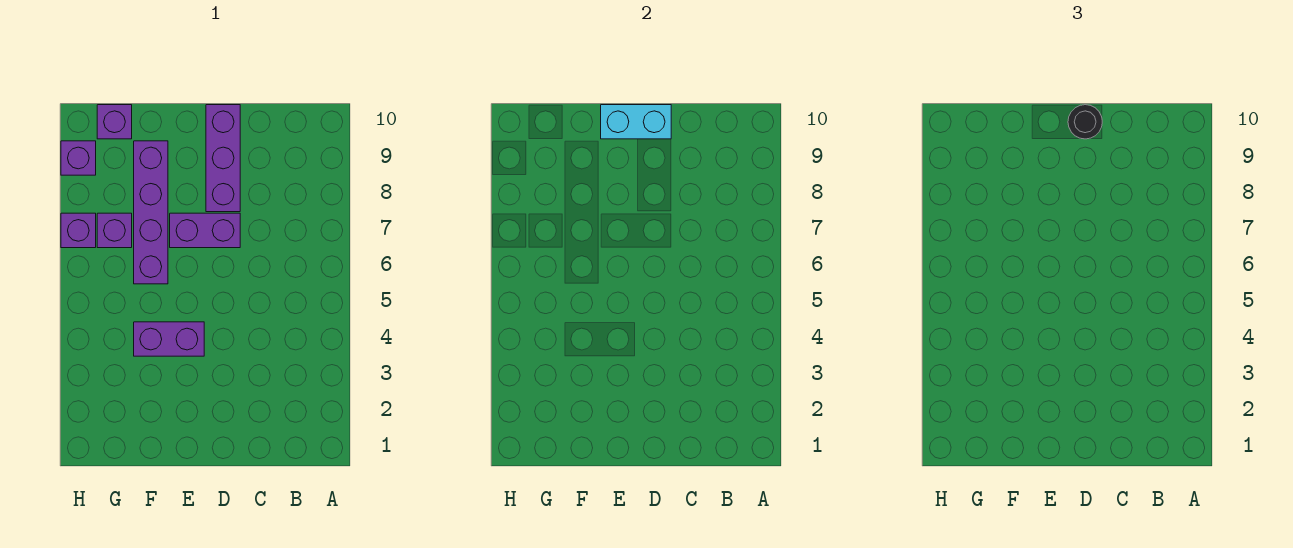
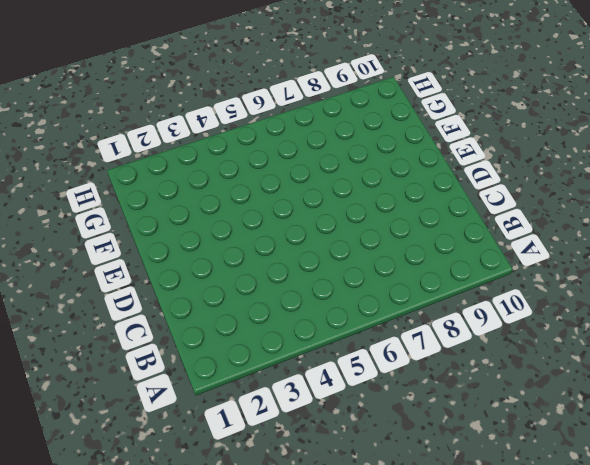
none -> purple brick D7:E7 level 1
none -> purple brick D8:D10 level 1

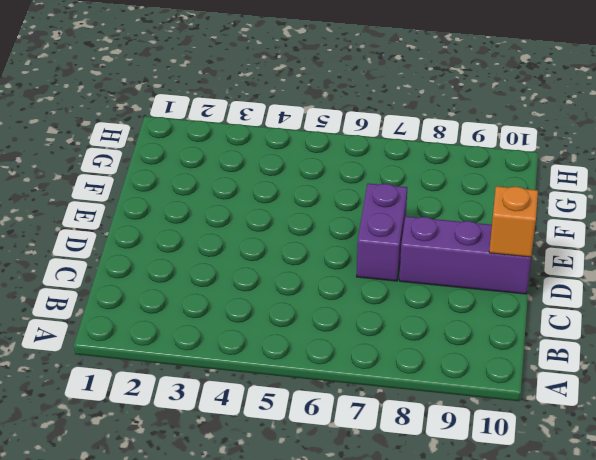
orange brick D10 level 2 -> cyan brick D10:E10 level 2
none -> purple brick E4:F4 level 1
none -> purple brick F6:F9 level 1

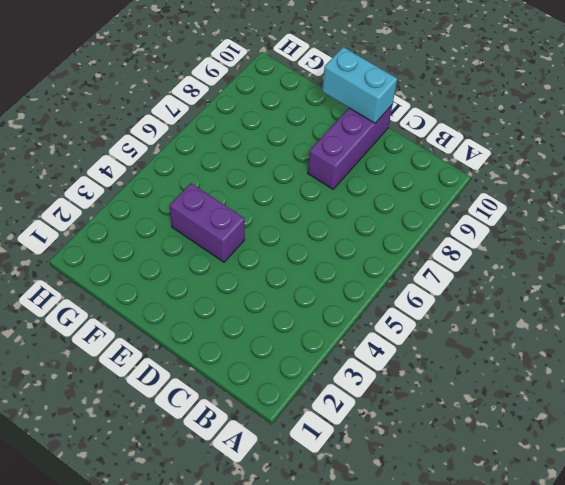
none -> purple brick D7:E7 level 1
none -> purple brick F6:F9 level 1

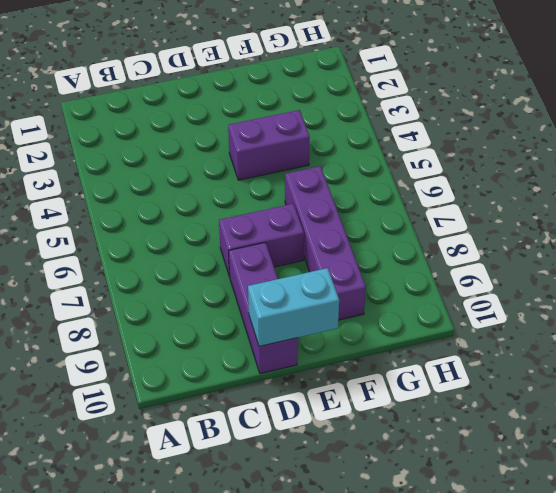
none -> purple brick G7 level 1
none -> purple brick G10 level 1

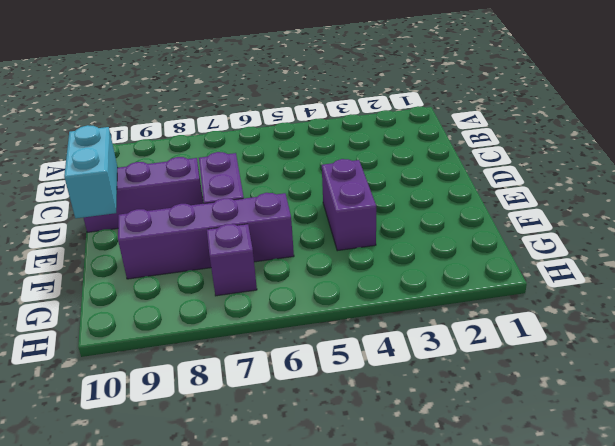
none -> purple brick G10 level 1
none -> purple brick H7 level 1

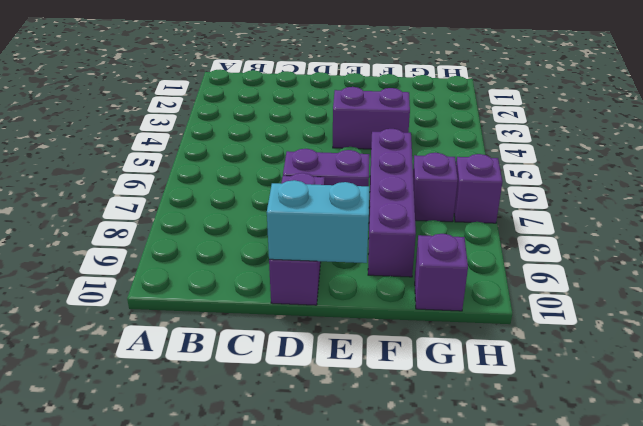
none -> purple brick H9 level 1
none -> black round brick D10 level 3

